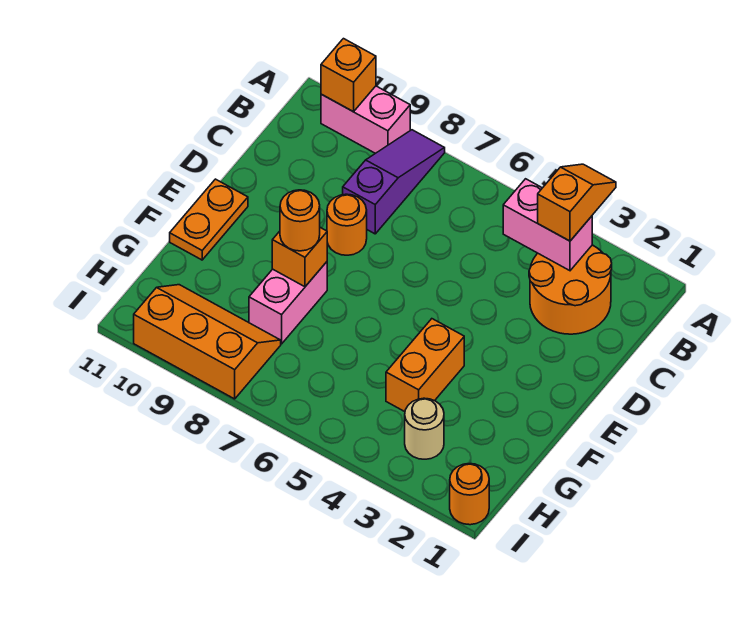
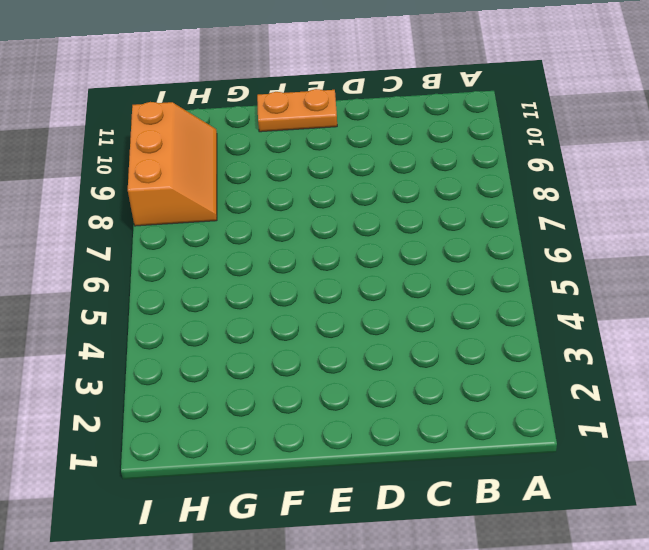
none -> purple slope A8:C8 level 1 top C
none -> pink brick A9:A10 level 1
none -> orange round brick B2:C3 level 1

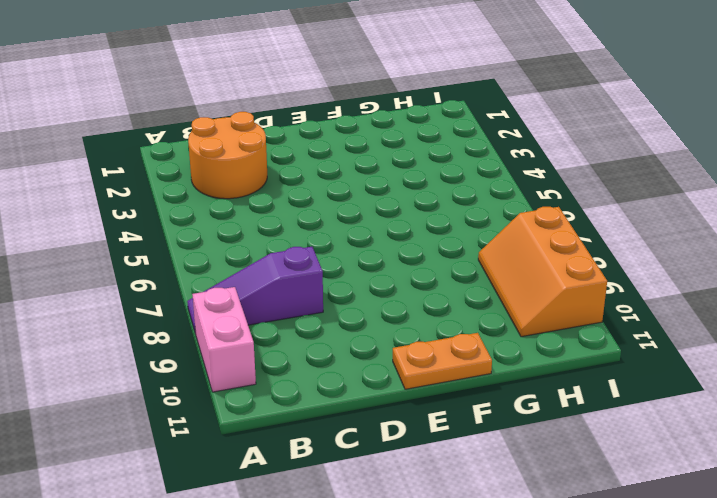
none -> orange round brick D8 level 1
none -> orange brick F4:G4 level 1
none -> pink brick F8:G8 level 1

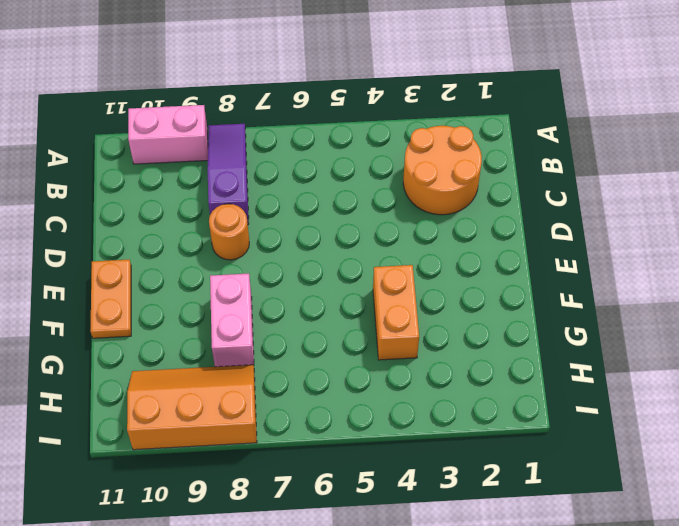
none -> tan round brick H3 level 1
none -> orange round brick I1 level 1
none -> orange brick A10 level 2

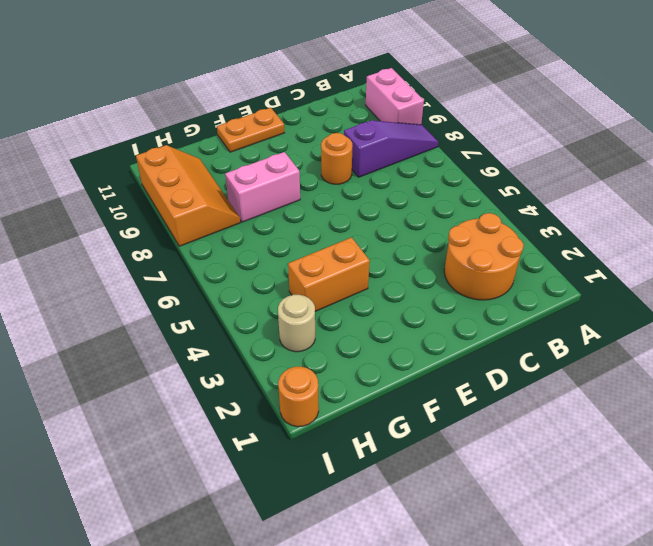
none -> orange brick A10 level 2
none -> pink brick B3:B4 level 2
none -> orange brick F8 level 2

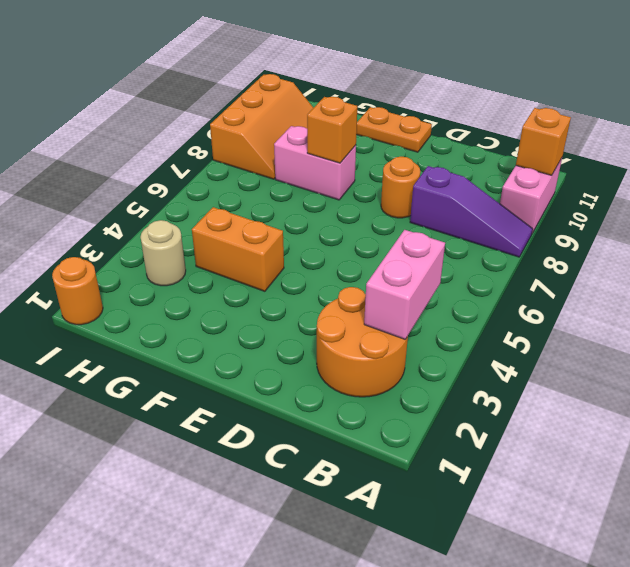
none -> orange slope A3:B3 level 3 top B
none -> orange round brick F8 level 3

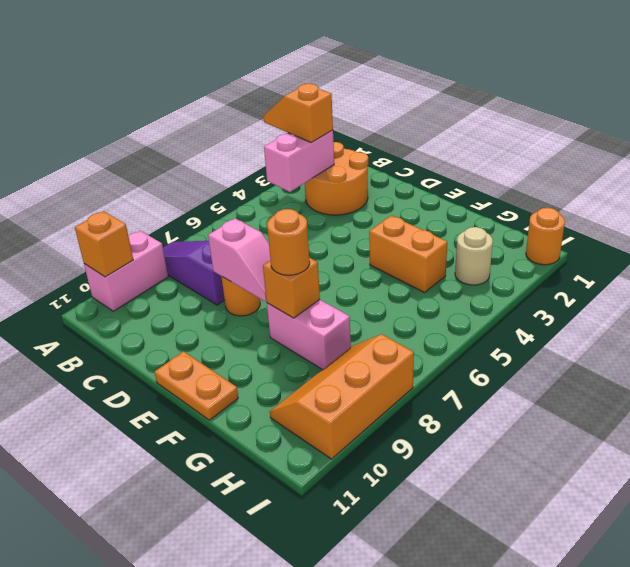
pink slope D8:E8 level 2 top D -> none

